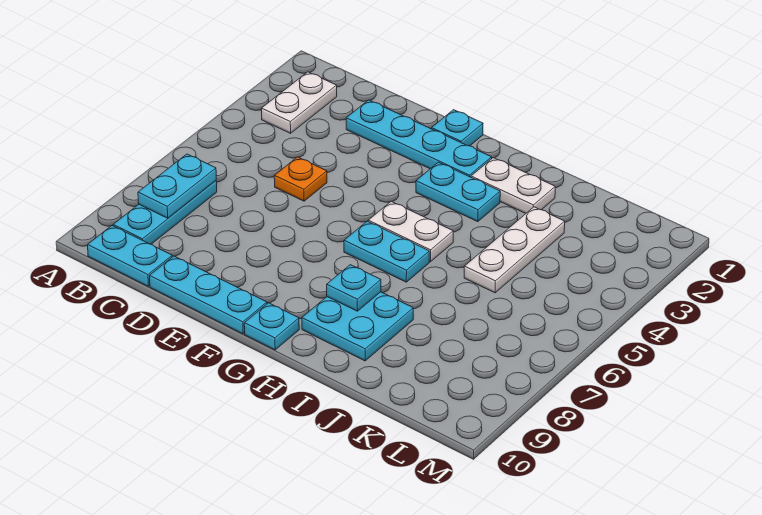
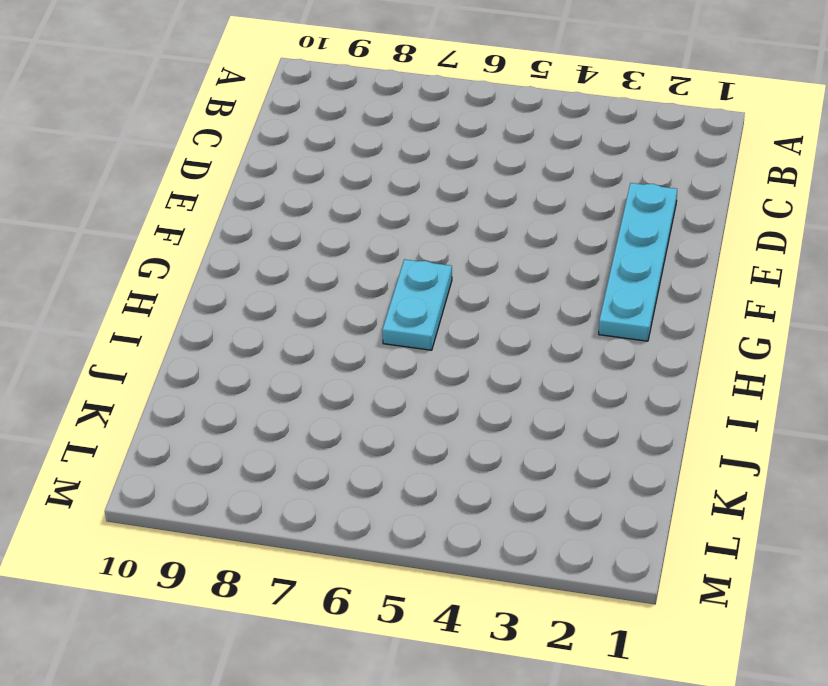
none -> white plate B2:B3 level 1
none -> cyan plate B7:B9 level 1
none -> cyan plate B10:C10 level 1

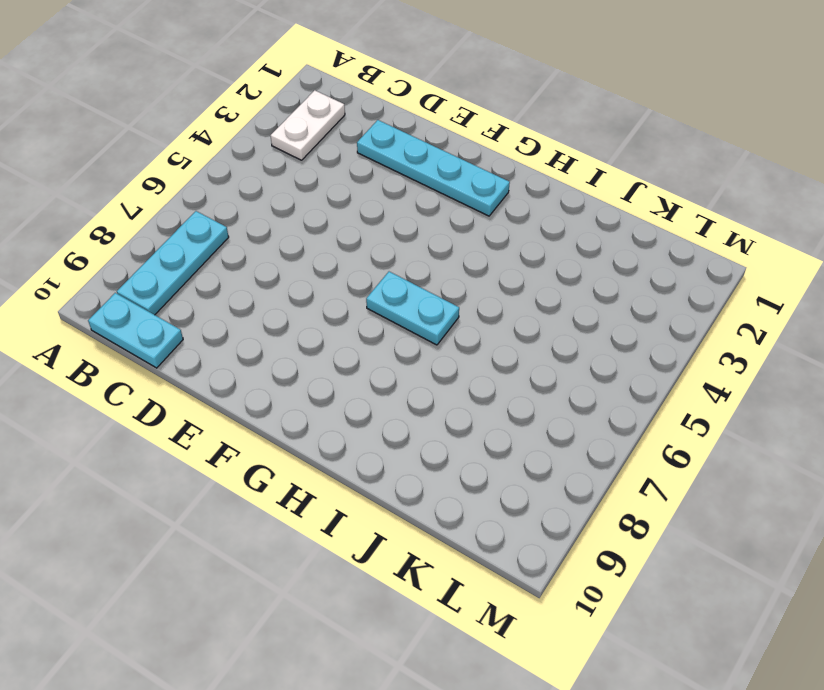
none -> orange plate D5 level 1
none -> cyan plate D10:F10 level 1
none -> cyan plate F1 level 1

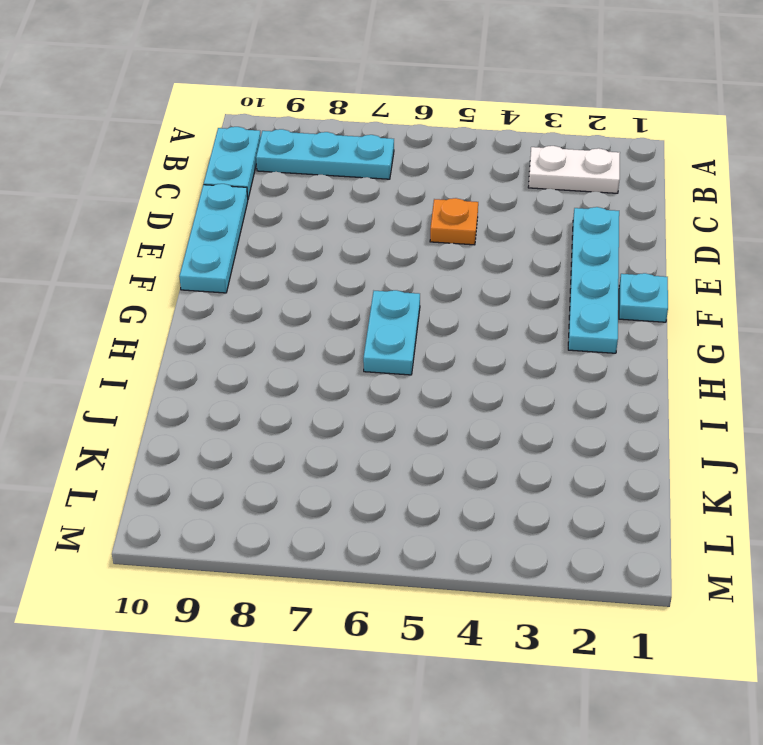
none -> cyan plate G3:H3 level 1
none -> white plate G5:H5 level 1
none -> cyan plate G10 level 1

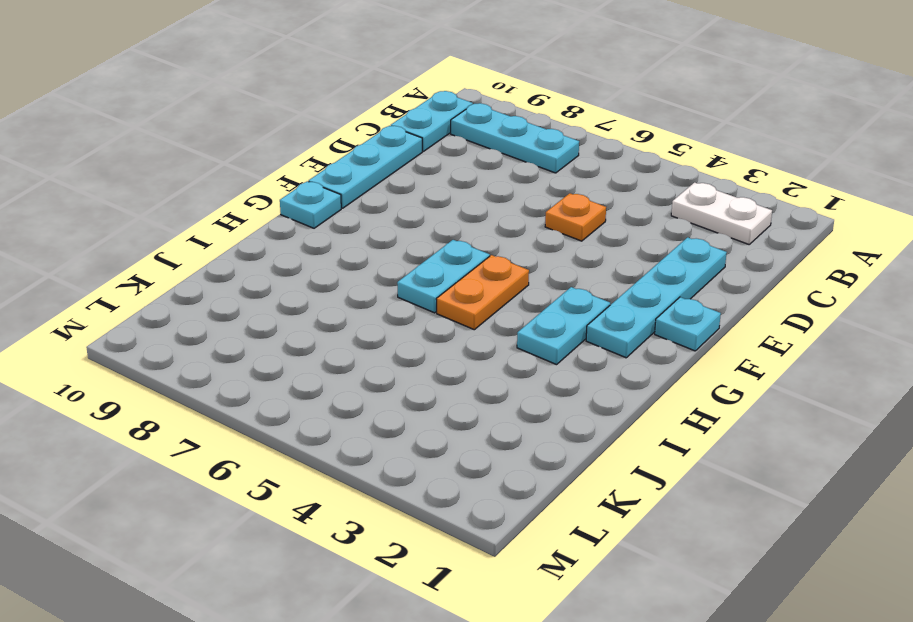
orange plate G5:H5 level 1 -> white plate G5:H5 level 1
none -> white plate H2:I2 level 1
none -> cyan plate H8:I9 level 1
none -> white plate J3:J5 level 1

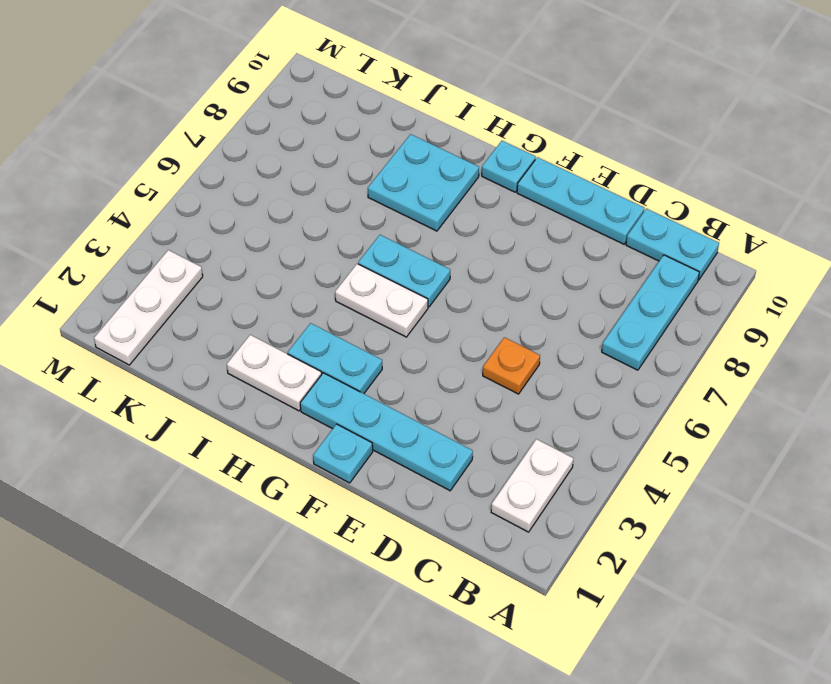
white plate L1:L3 level 1 -> white plate J3:J5 level 1
none -> cyan plate B7:B8 level 2
none -> cyan plate H8 level 2

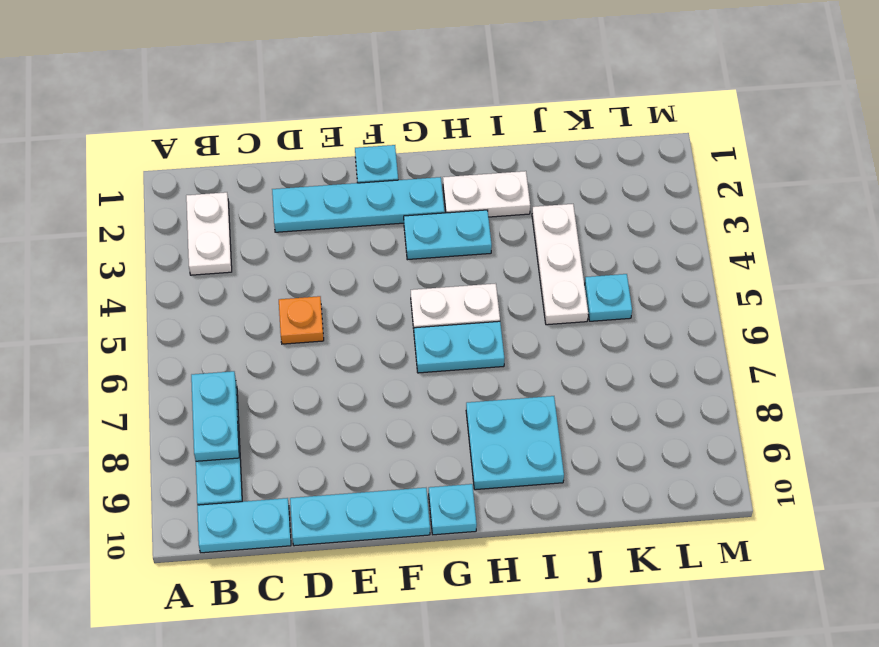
cyan plate K5 level 1 -> cyan plate H8 level 2

